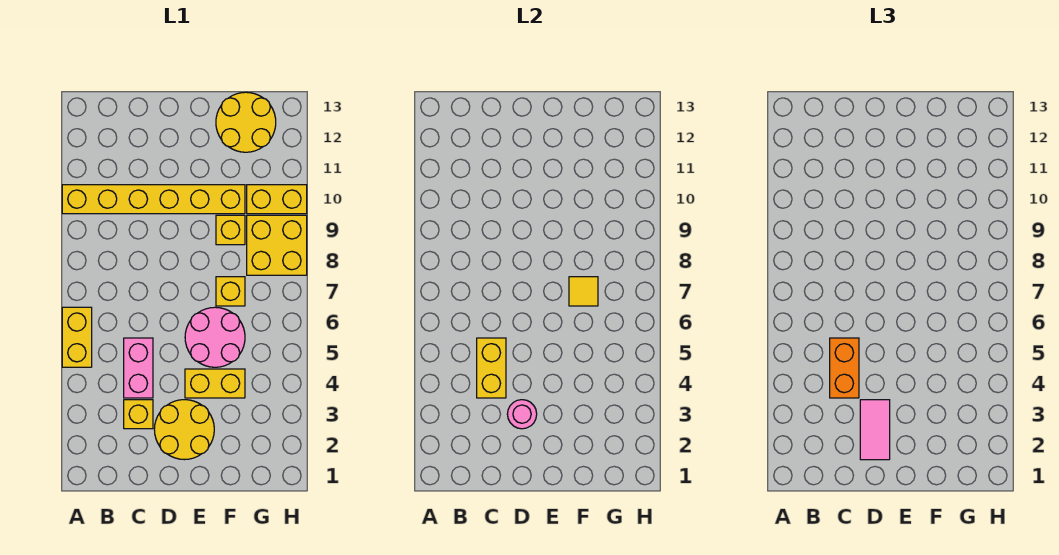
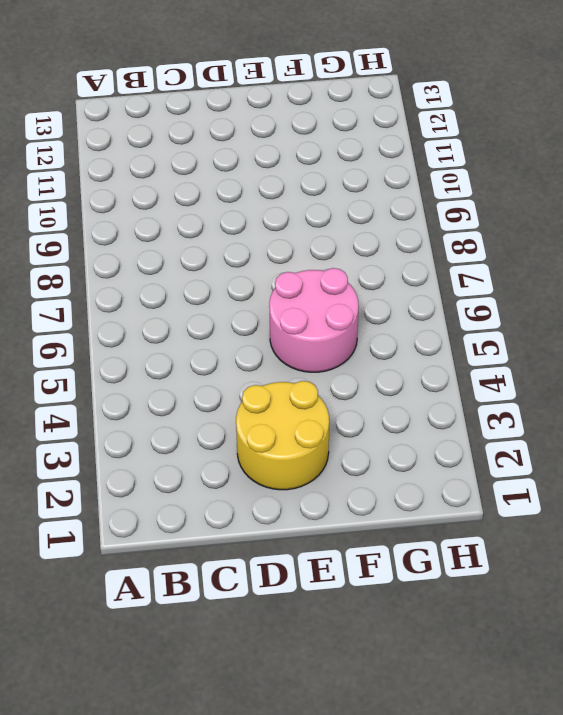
none -> yellow brick A5:A6 level 1
none -> yellow brick A10:F10 level 1
none -> yellow brick C3 level 1

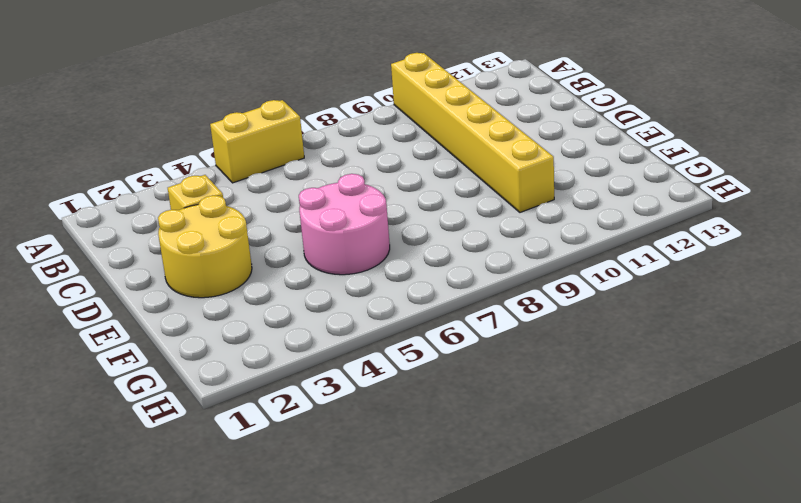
none -> pink brick C4:C5 level 1
none -> yellow brick E4:F4 level 1
none -> yellow brick F7 level 1

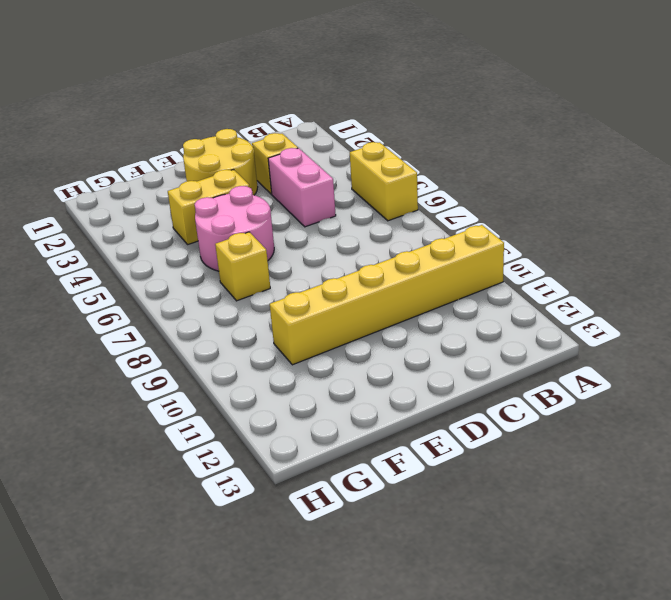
none -> yellow brick F9 level 1
none -> yellow round brick F12:G13 level 1
none -> yellow brick G8:H9 level 1

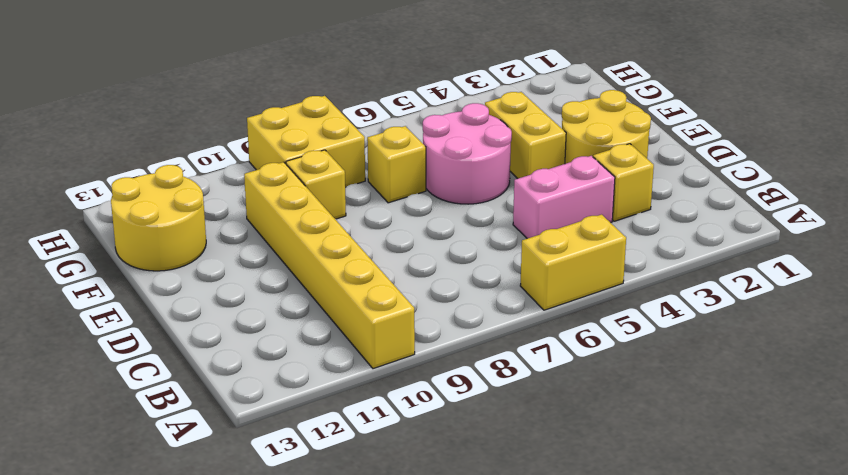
none -> yellow brick G10:H10 level 1
none -> yellow brick C4:C5 level 2
none -> pink round brick D3 level 2

